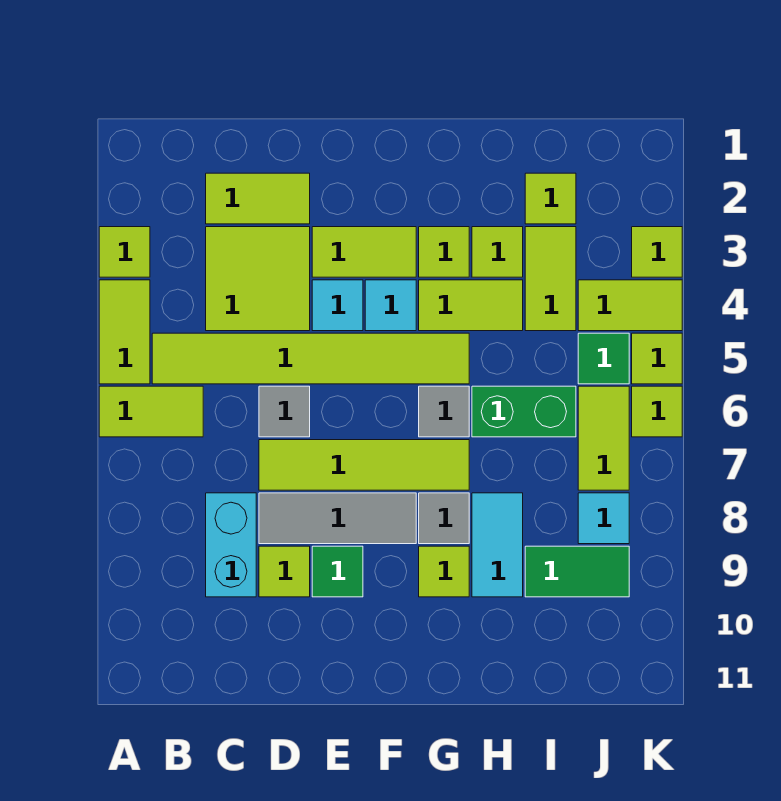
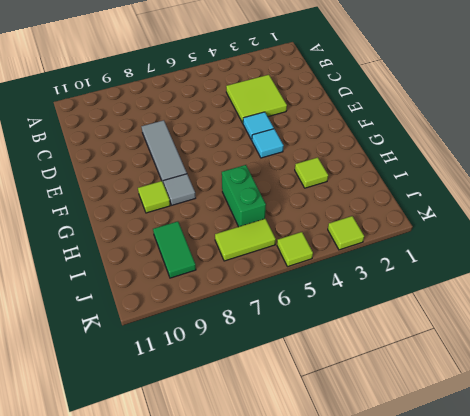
none -> lime tile A3 level 1
none -> lime tile A4:A5 level 1
none -> lime tile A6:B6 level 1
none -> lime tile B5:G5 level 1

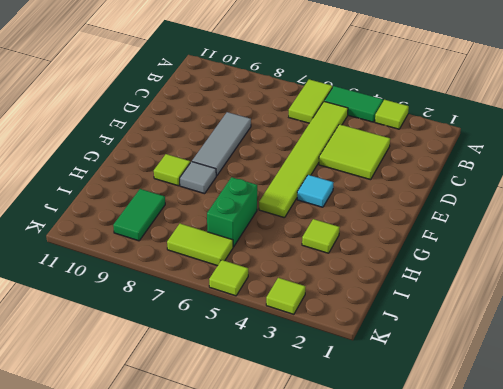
green tile A4:A5 level 1 -> lime tile A4:A5 level 1
none -> lime tile C2:D2 level 1
none -> cyan brick C8:C9 level 1
none -> grey tile D6 level 1
none -> lime tile D7:G7 level 1

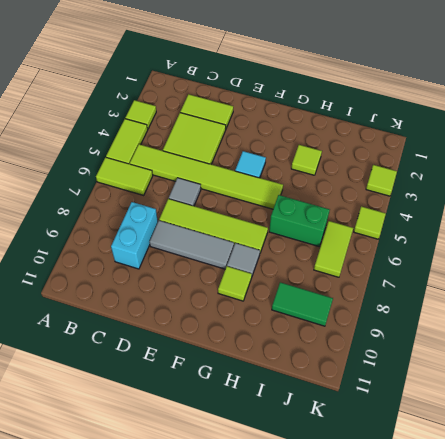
none -> lime tile D9 level 1
none -> lime tile E3:F3 level 1
none -> cyan tile E4 level 1
none -> green tile E9 level 1

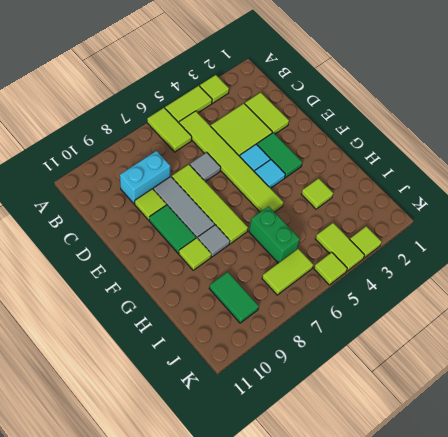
green tile E3:F3 level 1 -> lime tile E3:F3 level 1
green tile E9:F9 level 1 -> green tile E9 level 1
none -> lime tile G3 level 1
none -> lime tile G4:H4 level 1
none -> grey tile G6 level 1
none -> cyan tile H8:H9 level 1

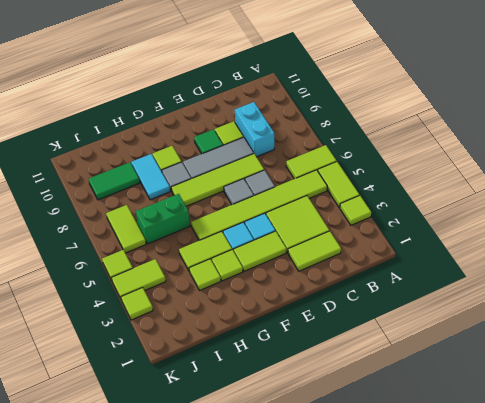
grey tile E6 level 1 -> grey tile G6 level 1
none -> lime tile I2 level 1
none -> lime tile I3:I4 level 1
none -> green tile J5 level 1
none -> cyan tile J8 level 1

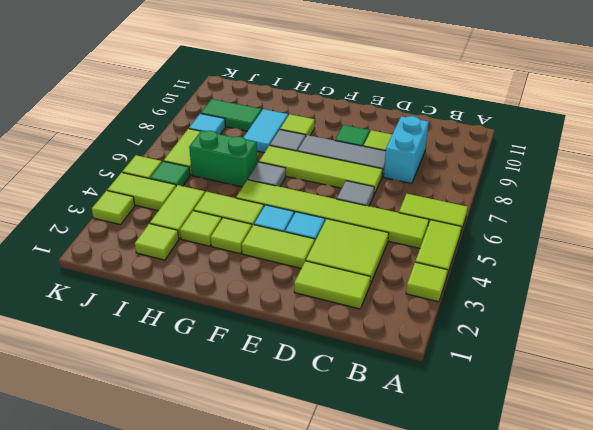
none -> lime tile K6 level 1

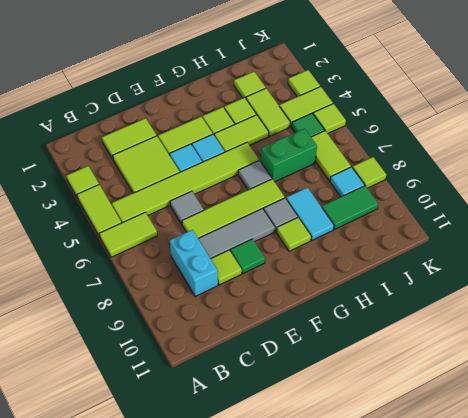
lime tile K8 level 1 -> lime tile K6 level 1

